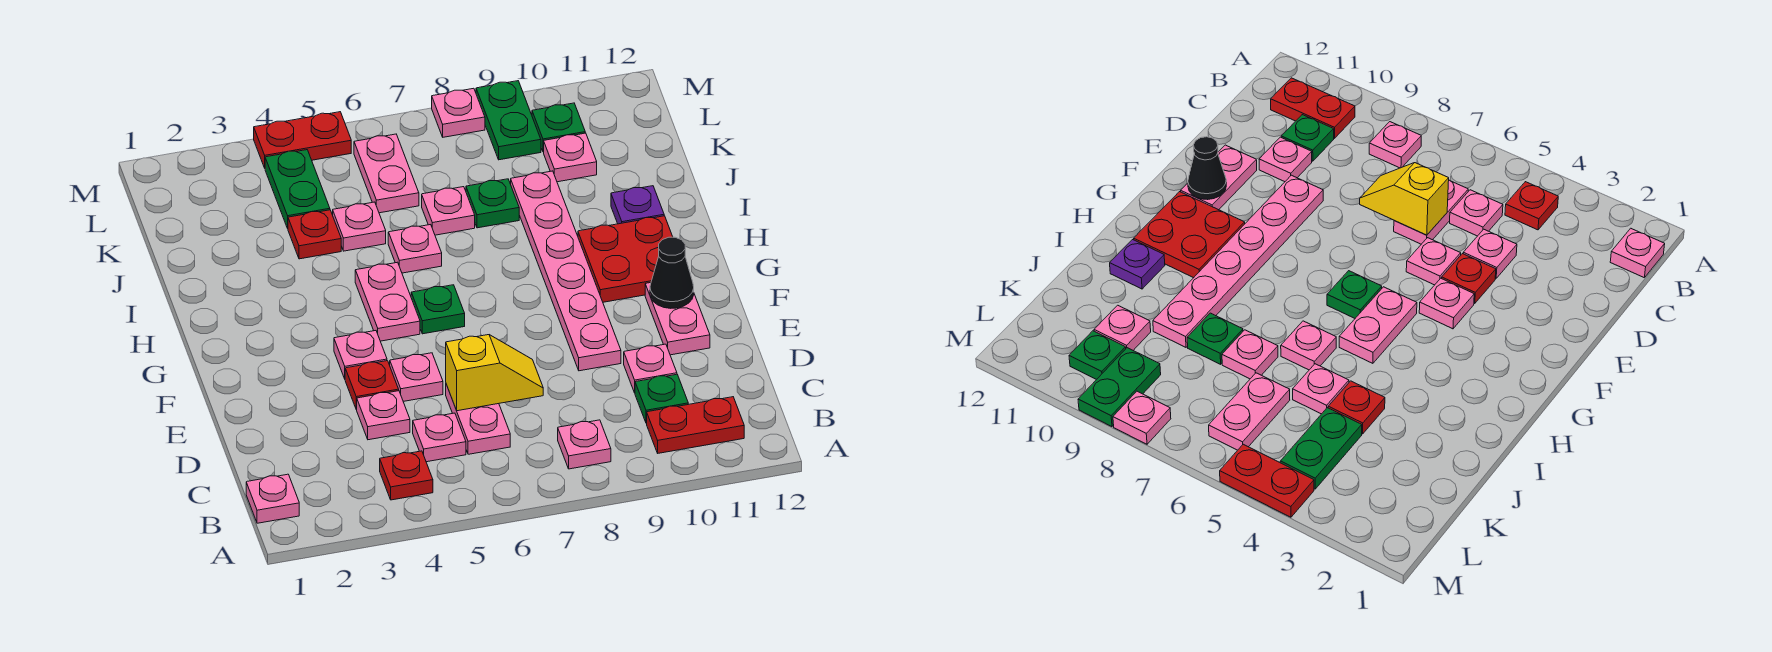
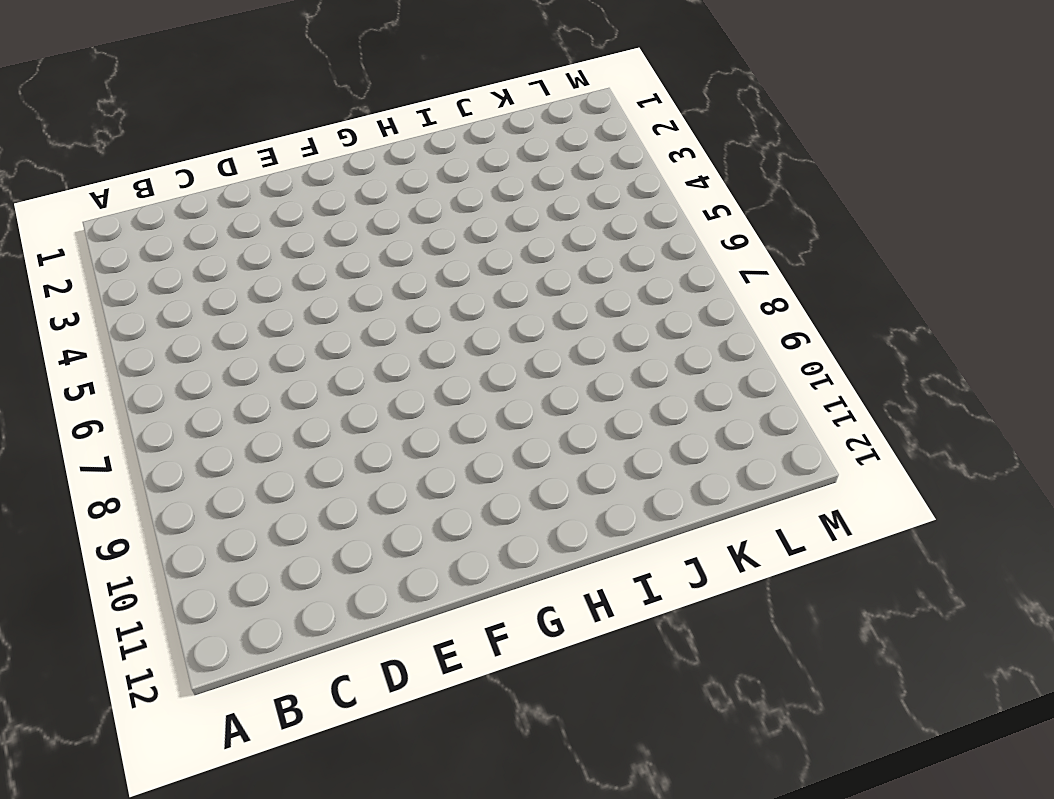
none -> pink plate B1 level 1
none -> red plate B4 level 1
none -> pink plate B8 level 1
none -> red plate B10:B11 level 1

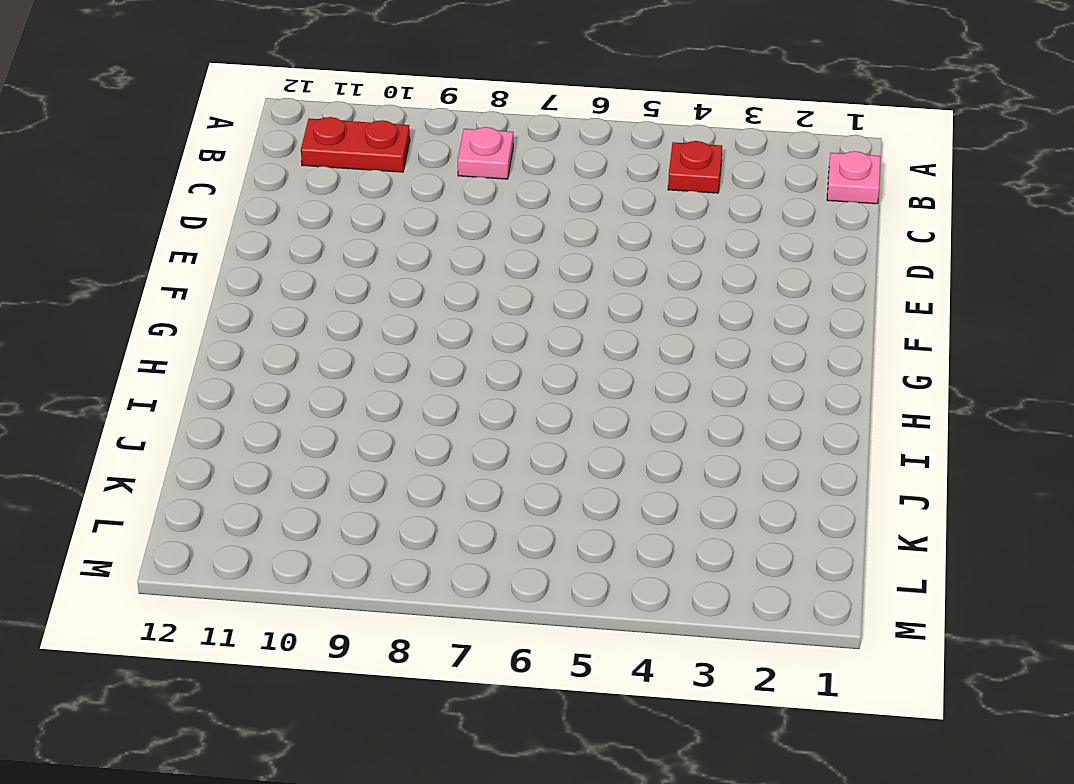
none -> pink plate C5 level 1
none -> pink plate C6:D6 level 1
none -> green plate C10 level 1
none -> pink plate D4 level 1

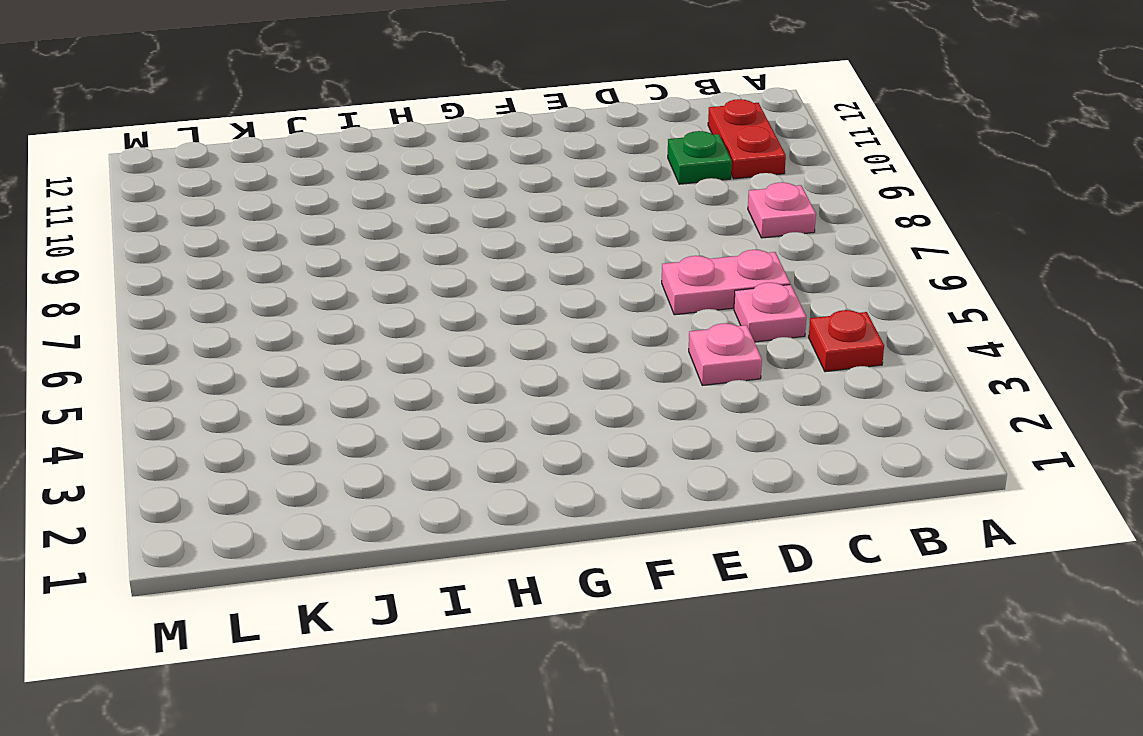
none -> pink plate B1 level 1
none -> pink plate D10 level 1
none -> red plate E4 level 1
none -> pink plate E5 level 1

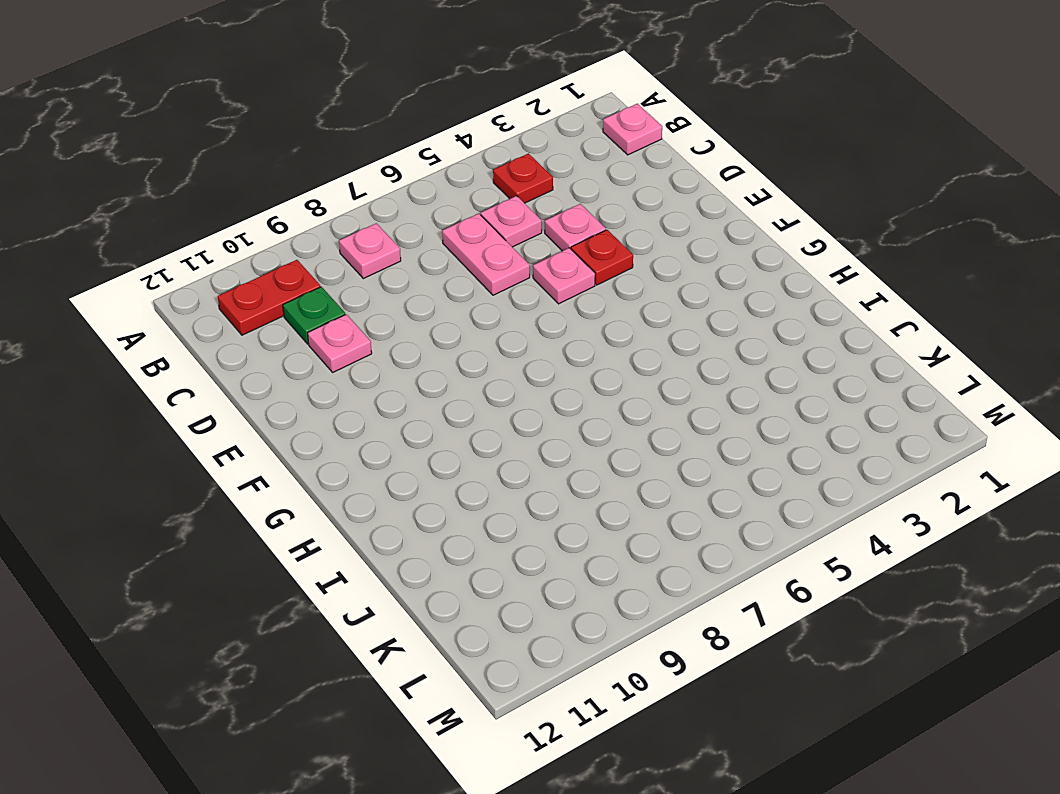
none -> pink plate E9:J9 level 1
none -> pink plate E11:F11 level 1
none -> pink plate F4 level 1
none -> pink plate G5:H5 level 1

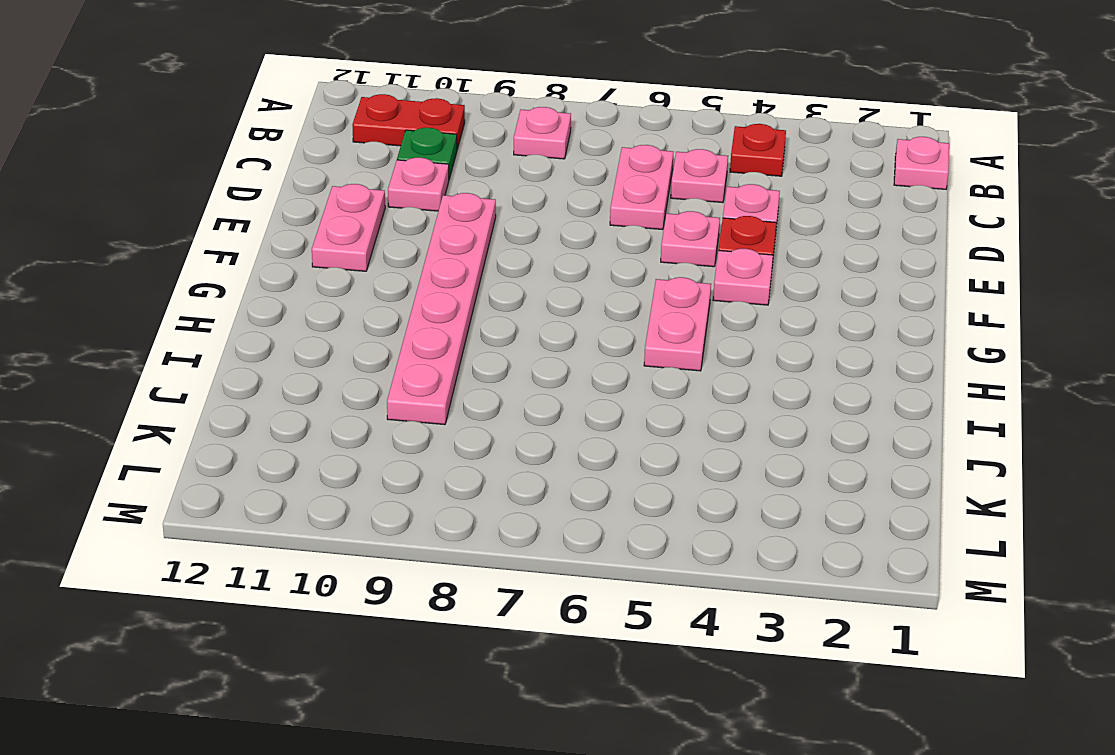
none -> green plate G6 level 1
none -> red plate G10:H11 level 1
none -> pink plate I6 level 1
none -> purple plate I11 level 1

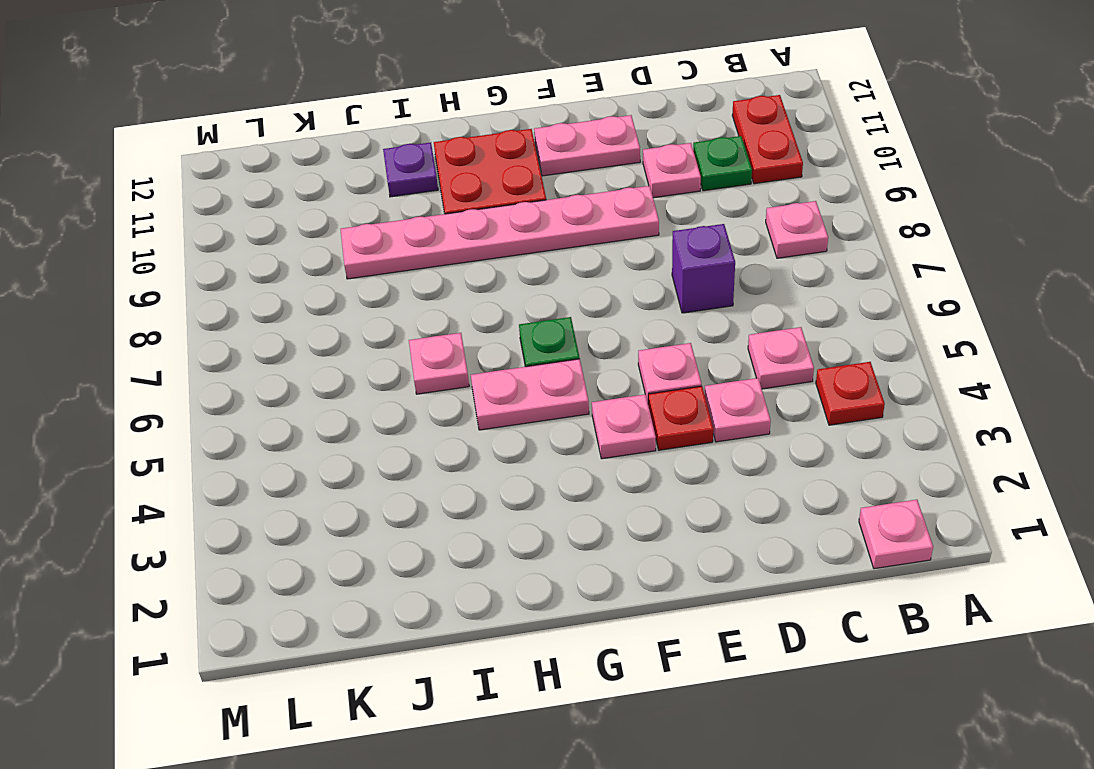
purple brick D7 level 1 -> none
none -> pink plate C6:D6 level 1
none -> red plate J4 level 1
none -> pink plate J5 level 1
none -> pink plate J7 level 1

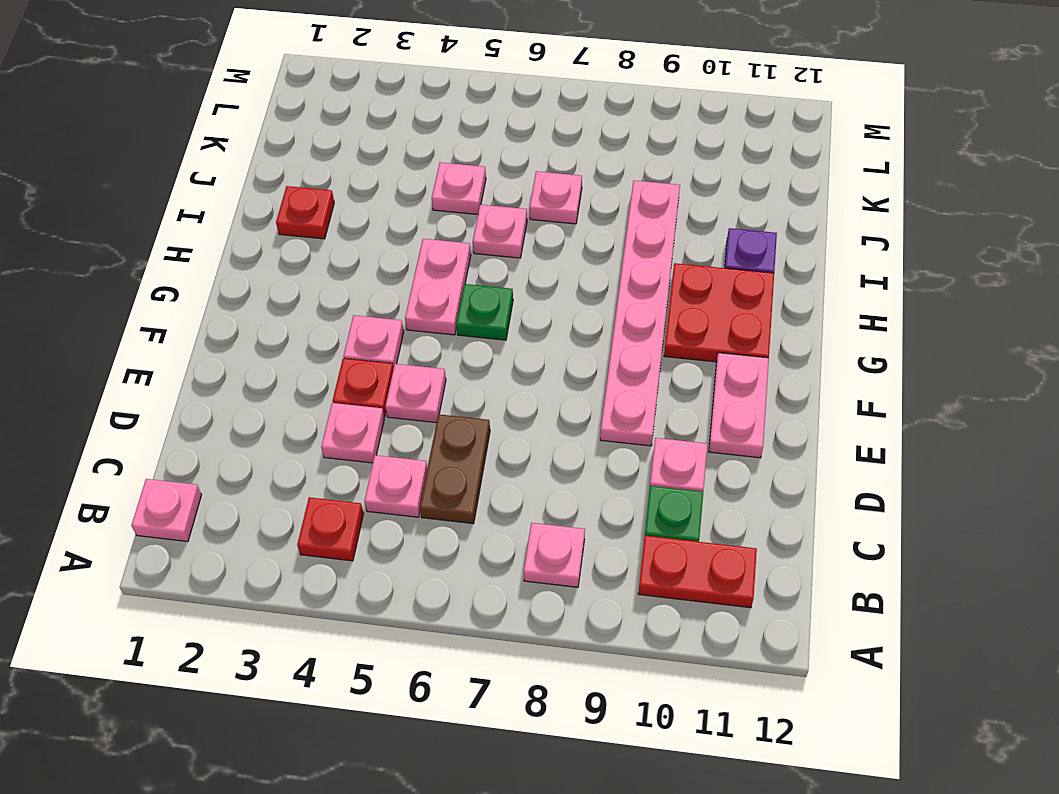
brown plate C6:D6 level 1 -> pink plate C6:D6 level 1
red plate I2 level 1 -> red plate J4 level 1
none -> green plate J8 level 1
none -> green plate K4:L4 level 1
none -> pink plate K6:L6 level 1
none -> pink plate K10 level 1

